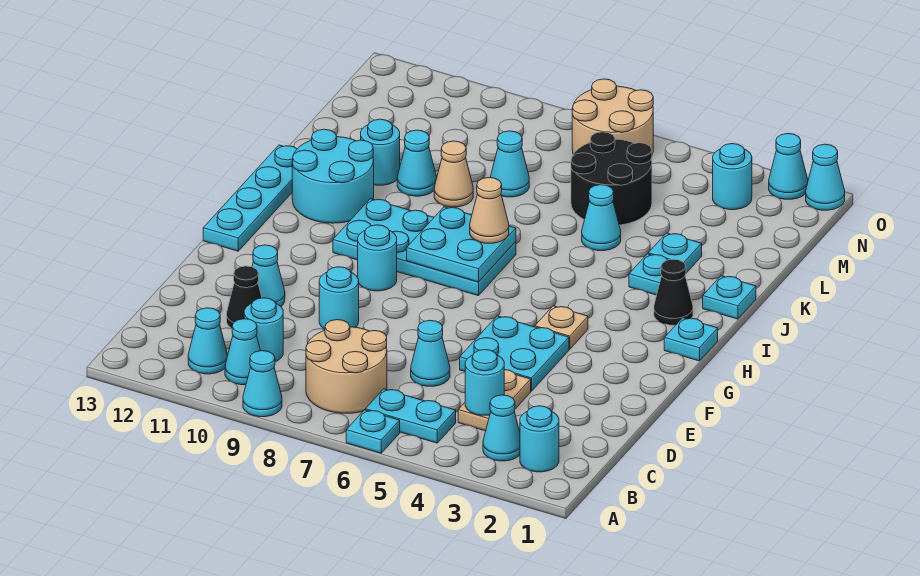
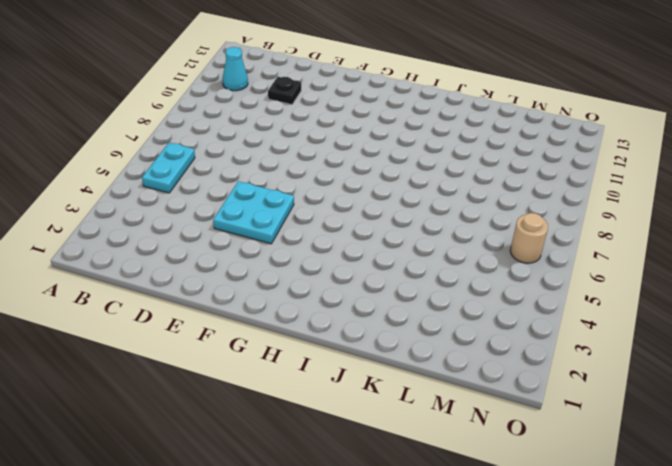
black plate D11 level 1 -> black cone D11 level 1
tan round brick N6 level 1 -> tan round brick N6:O7 level 1
none -> cyan plate A6 level 1
none -> cyan cone A9 level 1
none -> cyan round brick B2 level 1
none -> cyan cone B3 level 1

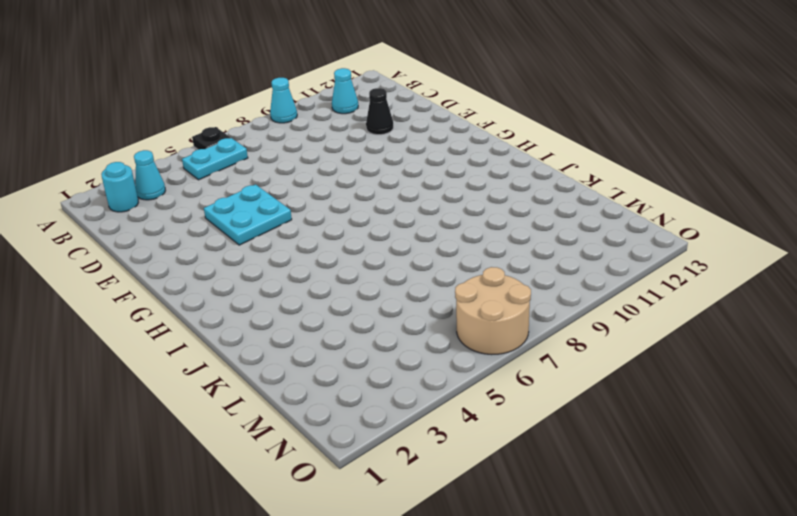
black plate A6 level 1 -> cyan plate A6 level 1
none -> tan round brick B7:C8 level 1
none -> cyan cone B10 level 1
none -> tan plate C4:D4 level 1
none -> cyan round brick C10 level 1

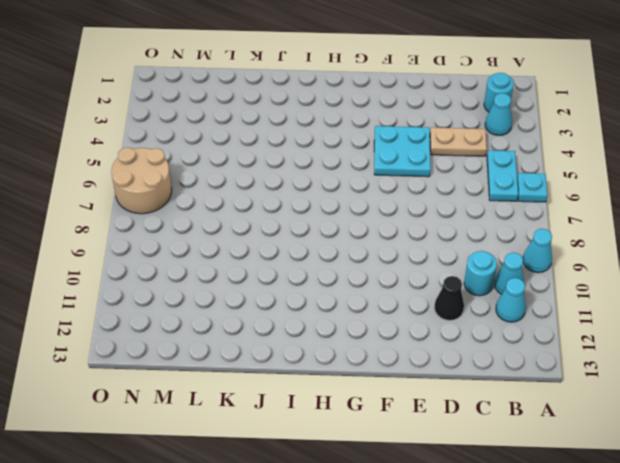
none -> tan round brick B7:C8 level 1
none -> cyan cone D6 level 1
none -> cyan round brick E9 level 1
none -> cyan cone E11 level 1

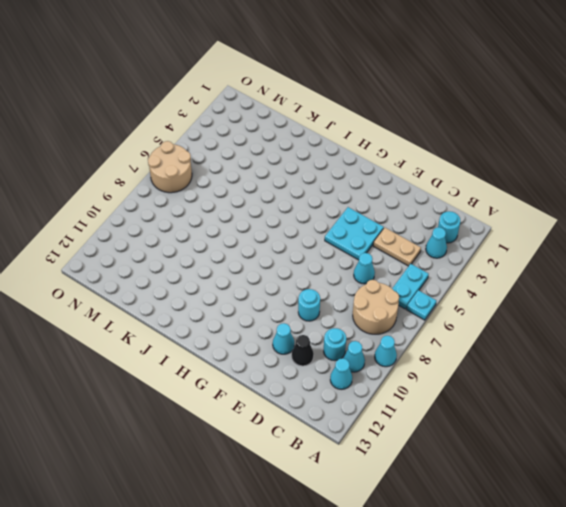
none -> tan plate G4 level 1
none -> cyan round brick G9 level 1
none -> cyan plate G13:J13 level 1
none -> cyan plate H1 level 1

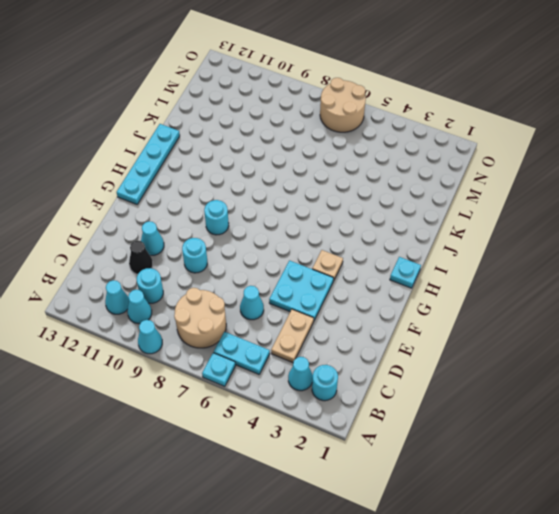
none -> cyan plate H7:I10 level 1
none -> black cone I2 level 1
none -> cyan round brick I11:J12 level 1
none -> cyan plate J1 level 1

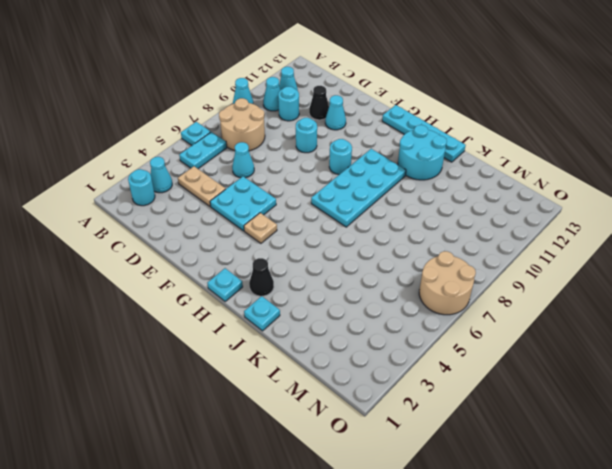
none -> cyan plate J3 level 1
none -> cyan plate K3 level 1
none -> cyan cone K5 level 1
none -> tan cone K9 level 1

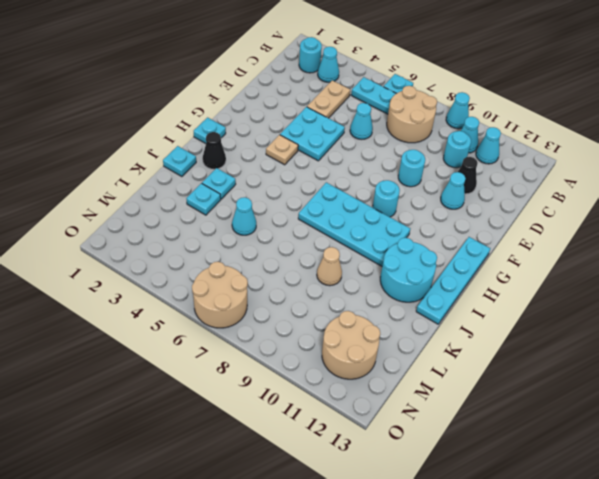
tan round brick M11:N12 level 1 -> none
none -> cyan cone K10 level 1
none -> cyan round brick K11 level 1
none -> black round brick L5:M6 level 1
none -> cyan cone L8 level 1

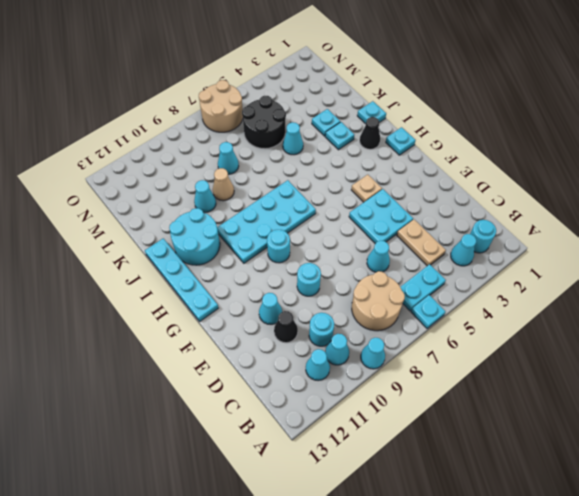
none -> cyan round brick K11 level 1
none -> cyan round brick N3 level 1
none -> cyan cone O1 level 1
none -> cyan cone O2 level 1

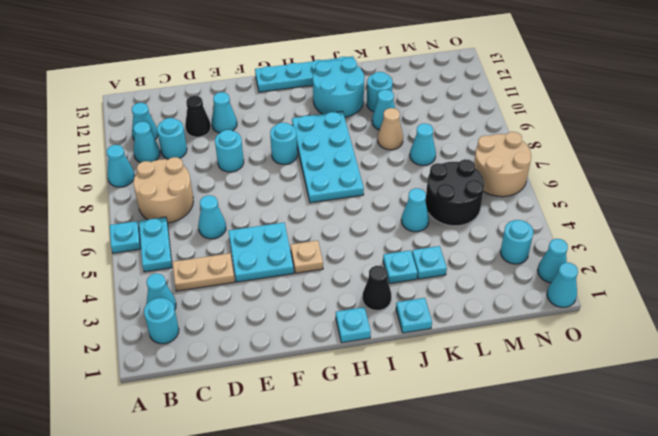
none -> cyan round brick C4 level 2
none -> cyan plate H7:I8 level 2
none -> tan cone I7 level 3

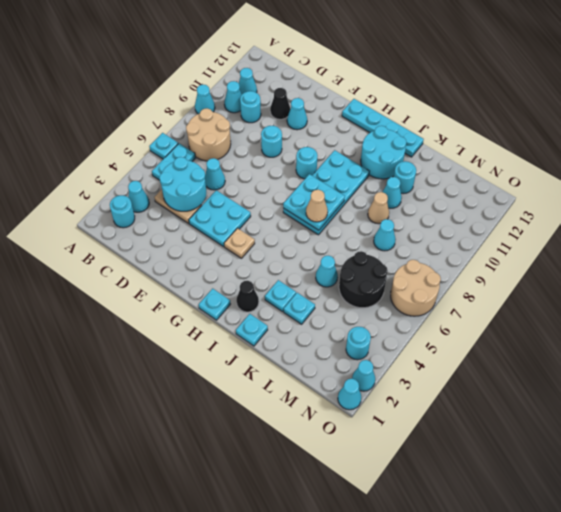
cyan round brick C4:D5 level 2 -> cyan round brick C4 level 2

